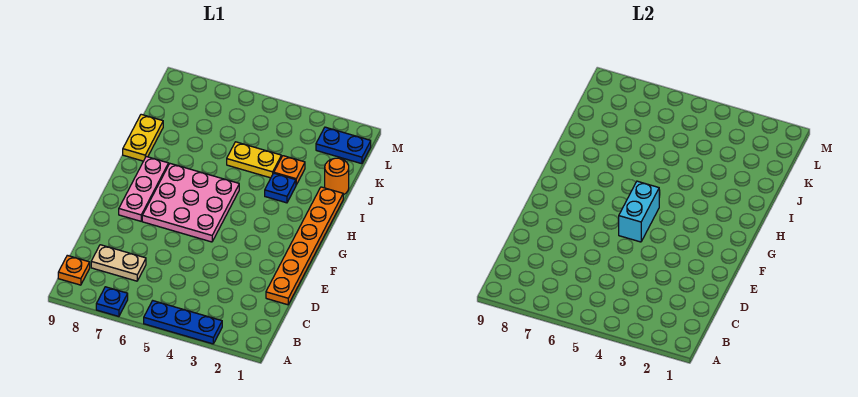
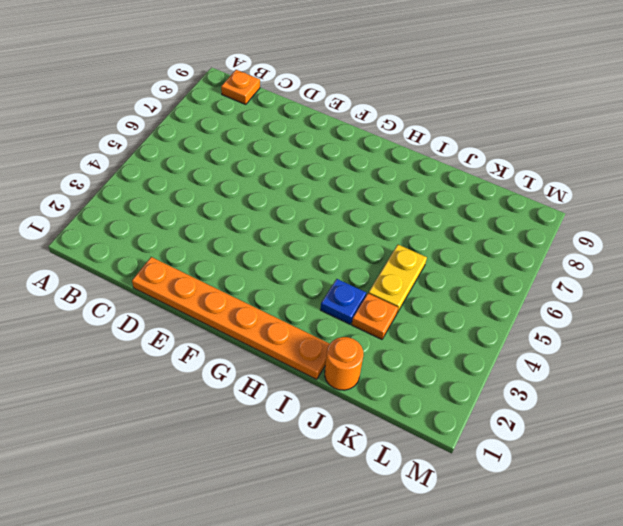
none -> blue plate A3:A5 level 1
none -> blue plate A7 level 1
none -> tan plate C7:C8 level 1

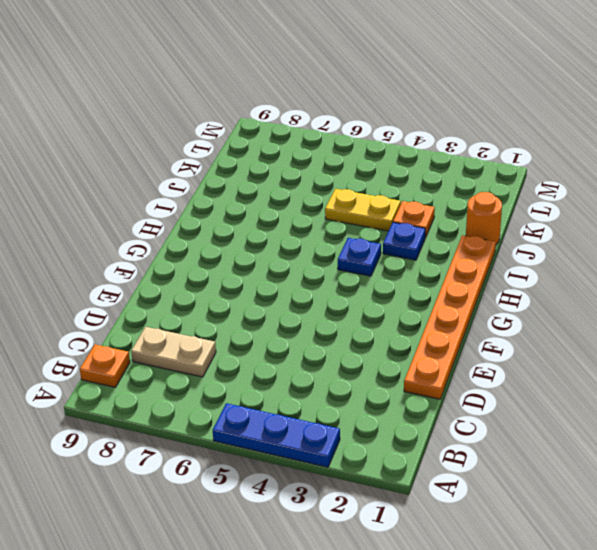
blue plate H4 level 1 -> blue plate A7 level 1
none -> pink plate F5:H7 level 1
none -> pink plate F8:H8 level 1
none -> yellow plate I9:J9 level 1

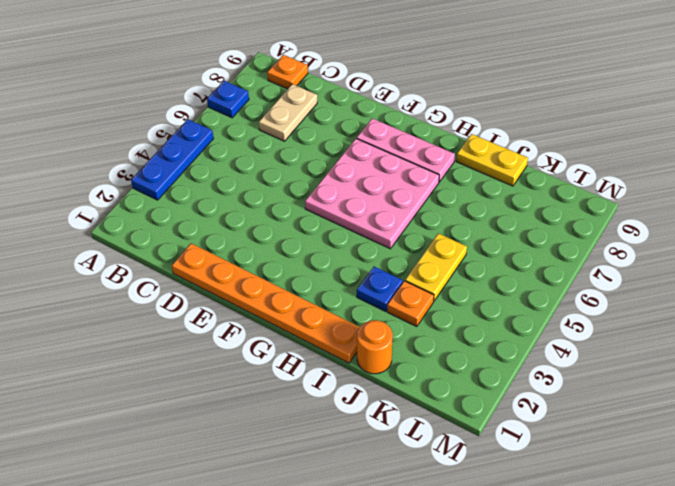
none -> blue plate L1:L2 level 1
none -> cyan brick F5:G5 level 2

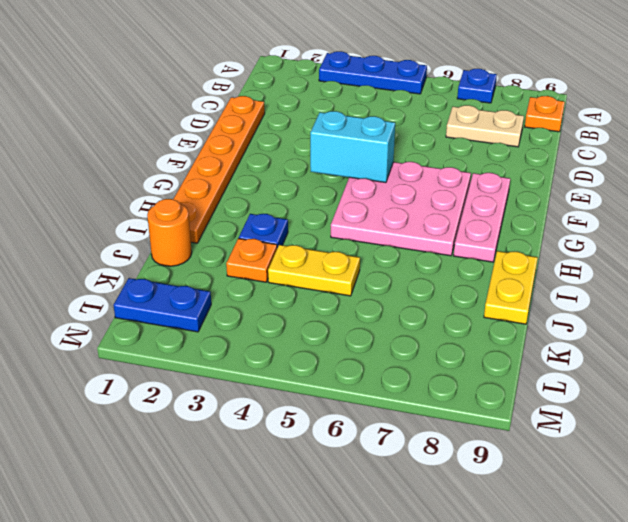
cyan brick F4:F5 level 2 -> cyan brick F5:G5 level 2

